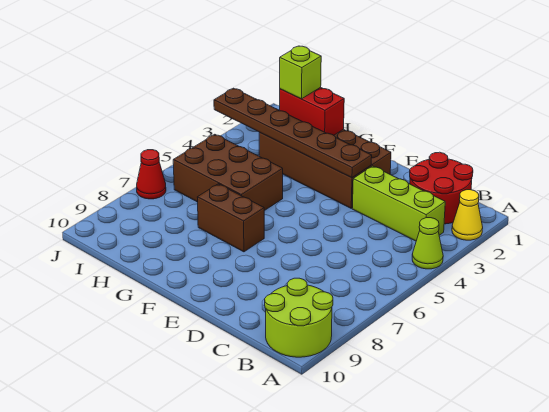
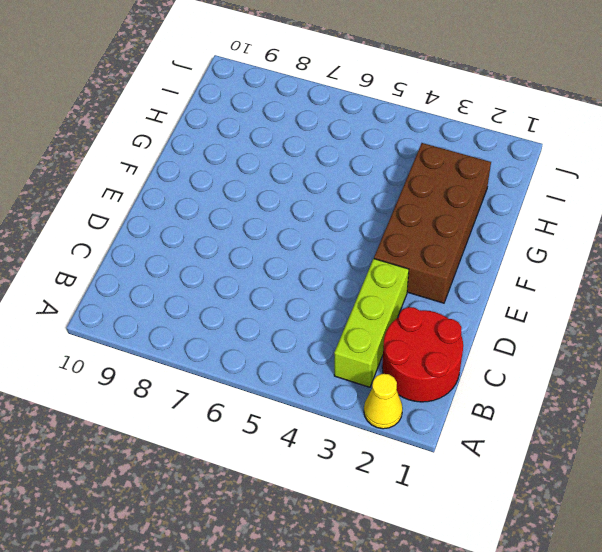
none -> lime cone A4 level 1
none -> lime round brick A9:B10 level 1
none -> brown brick F7:G7 level 1

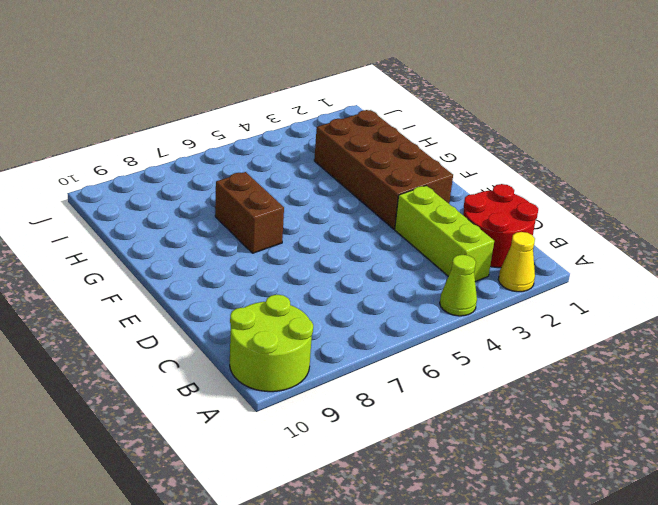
none -> brown brick G5:I6 level 1
none -> red cone J7 level 1
none -> brown plate E3:J3 level 2

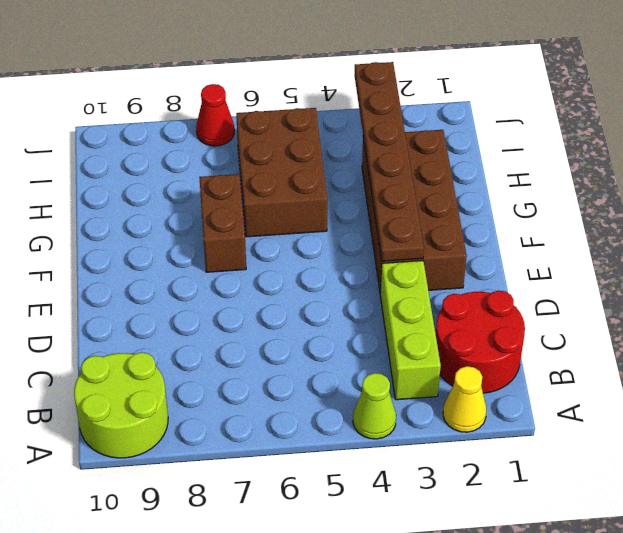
none -> red brick G2:H2 level 2
none -> lime brick H2 level 3

